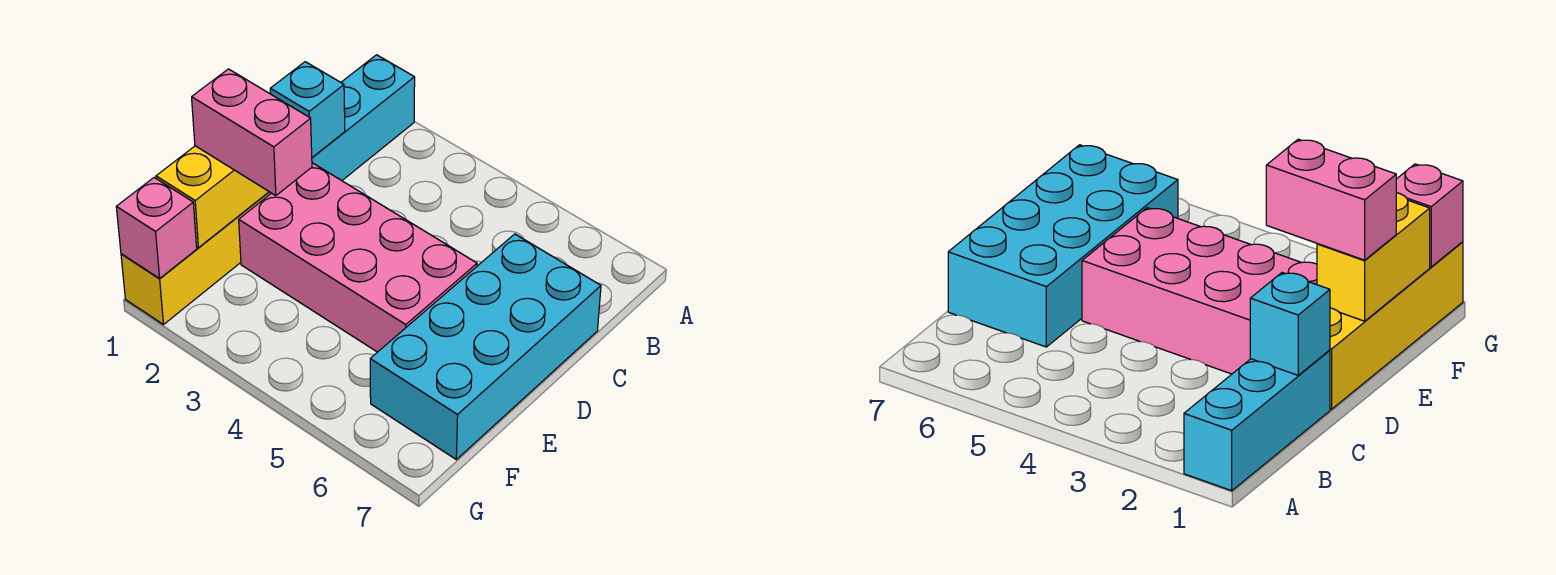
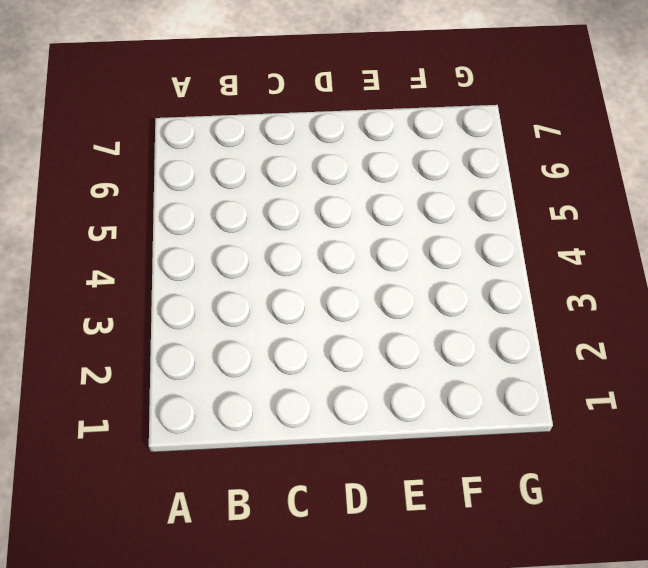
none -> cyan brick A1:C1 level 1
none -> cyan brick C6:F7 level 1

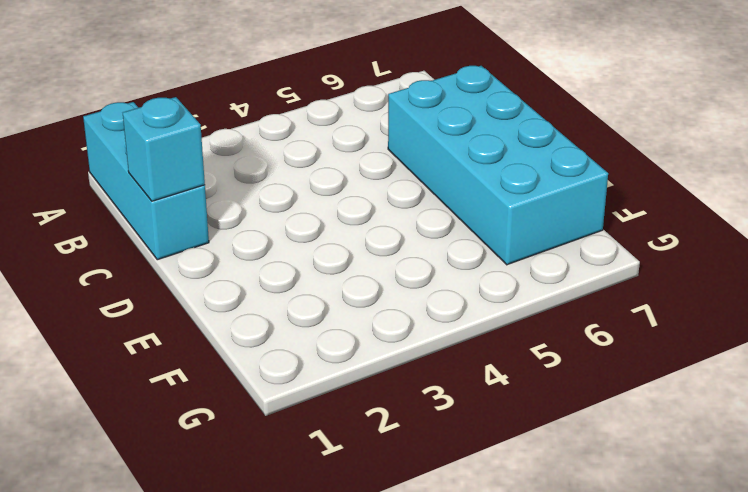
none -> yellow brick D1:G1 level 1
none -> pink brick D2:E5 level 1

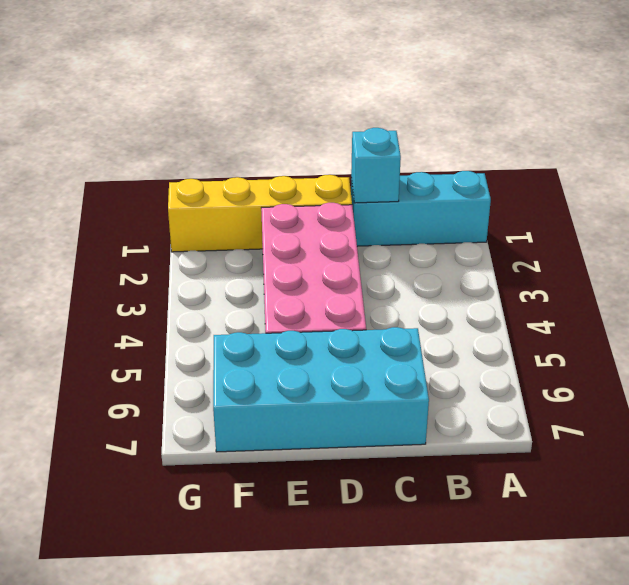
none -> yellow brick E1:F1 level 2
none -> pink brick G1 level 2

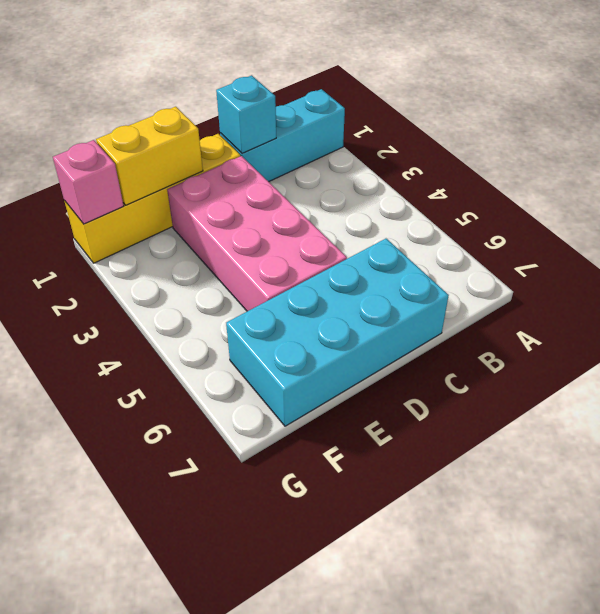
none -> pink brick E1:E2 level 3

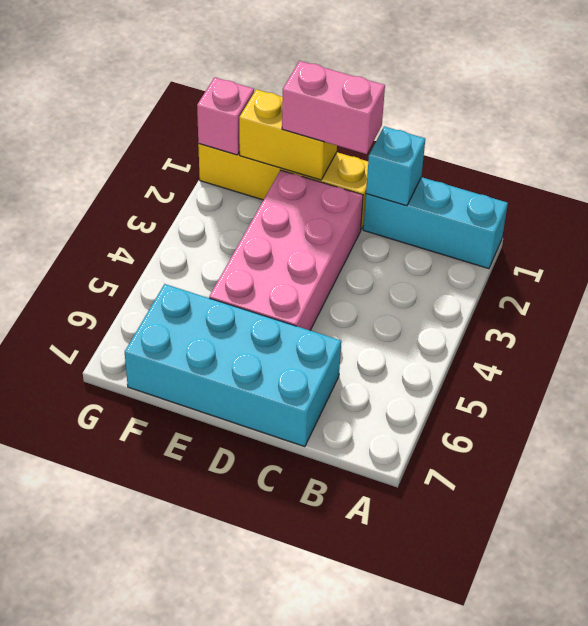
pink brick D1:E1 level 3 -> pink brick E1:E2 level 3

